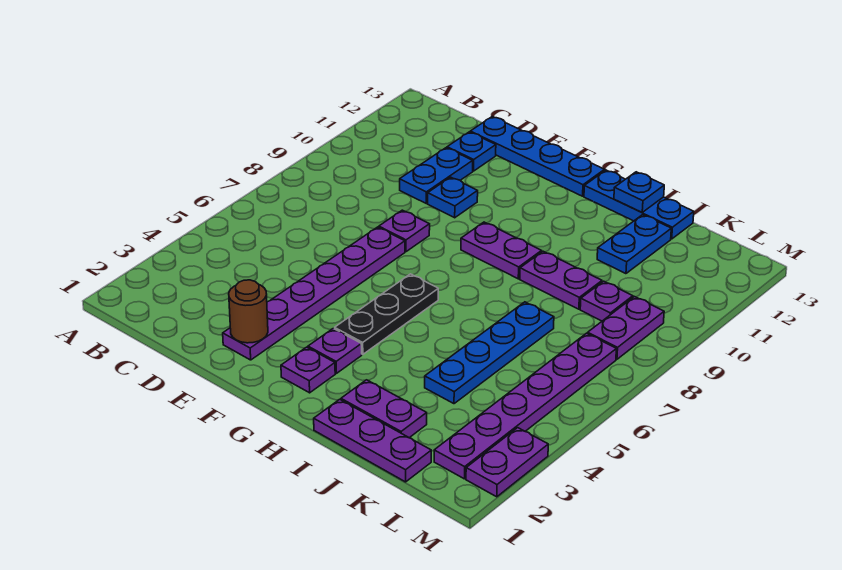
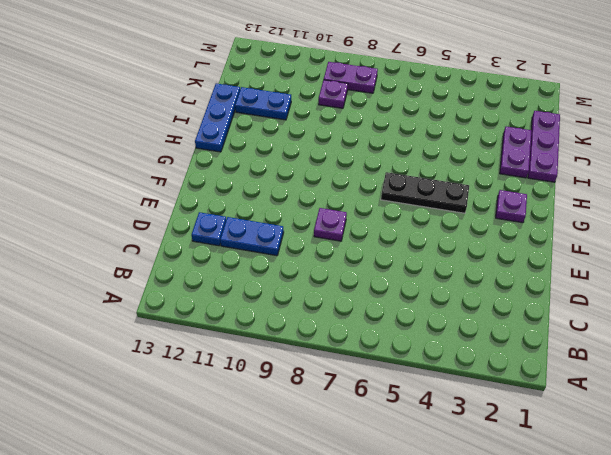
none -> blue plate D13:G13 level 1
none -> purple plate E2:E7 level 1
none -> blue plate E10 level 1

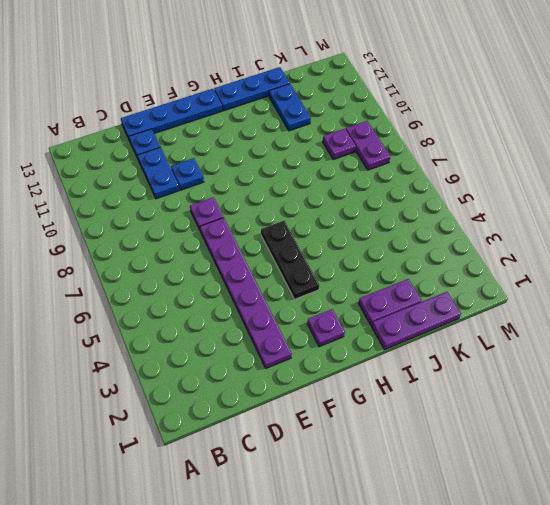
none -> purple plate G3 level 1
none -> purple plate G9:H9 level 1
none -> purple plate I9:J9 level 1

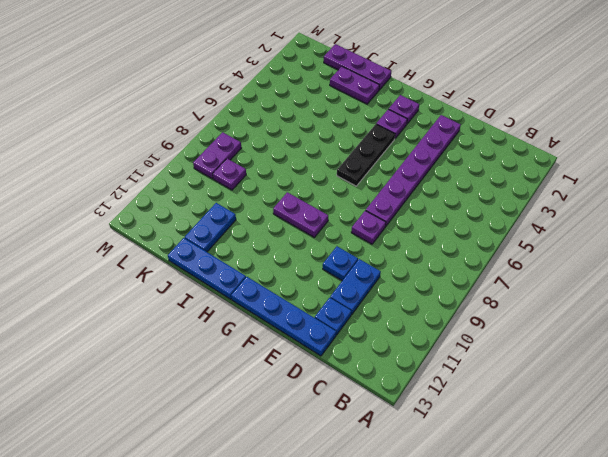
none -> purple plate I9:J9 level 1
none -> blue plate J4:J7 level 1
none -> purple plate L2:L7 level 1

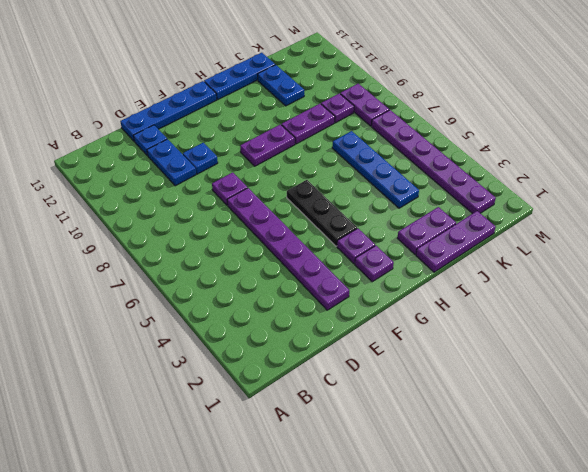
none -> purple plate M2:M3 level 1
none -> brown round brick E2 level 2
none -> blue plate I13 level 2

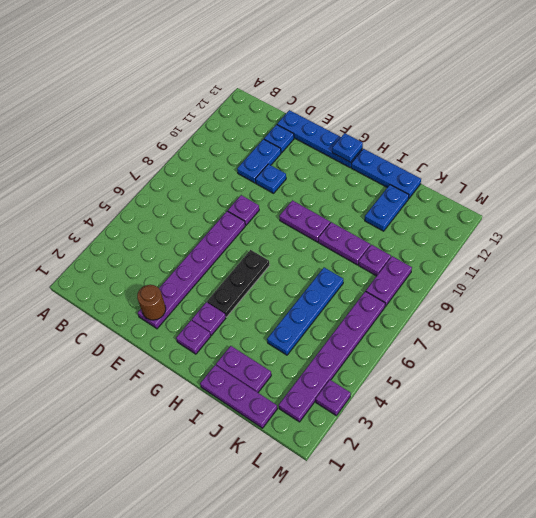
blue plate G13 level 2 -> blue plate I13 level 2
purple plate M3 level 1 -> purple plate M2:M3 level 1

